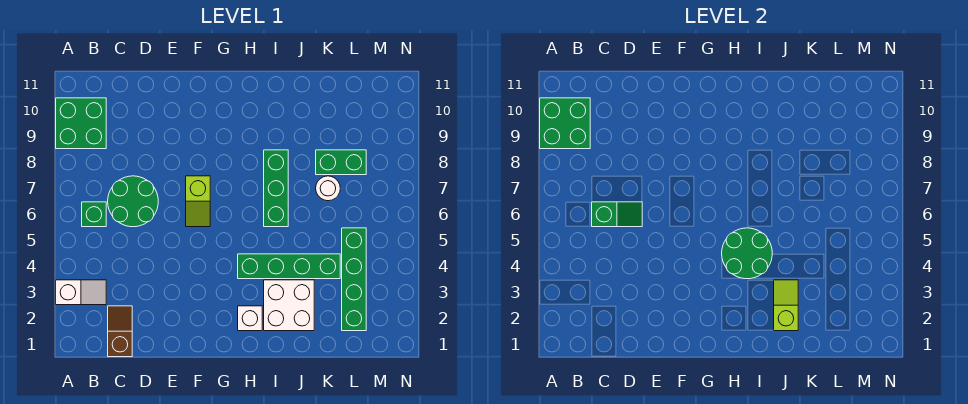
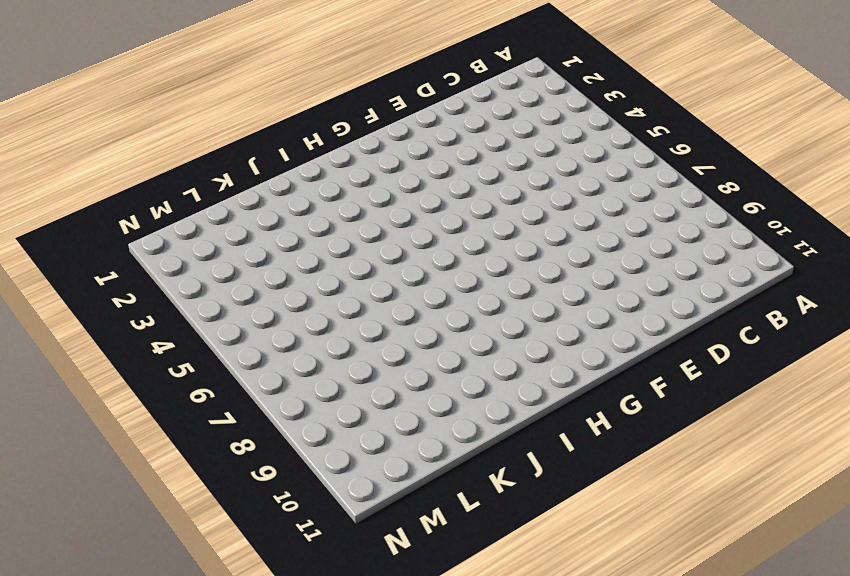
none -> white slope A3:B3 level 1 top A
none -> green brick A9:B10 level 1
none -> green brick B6 level 1

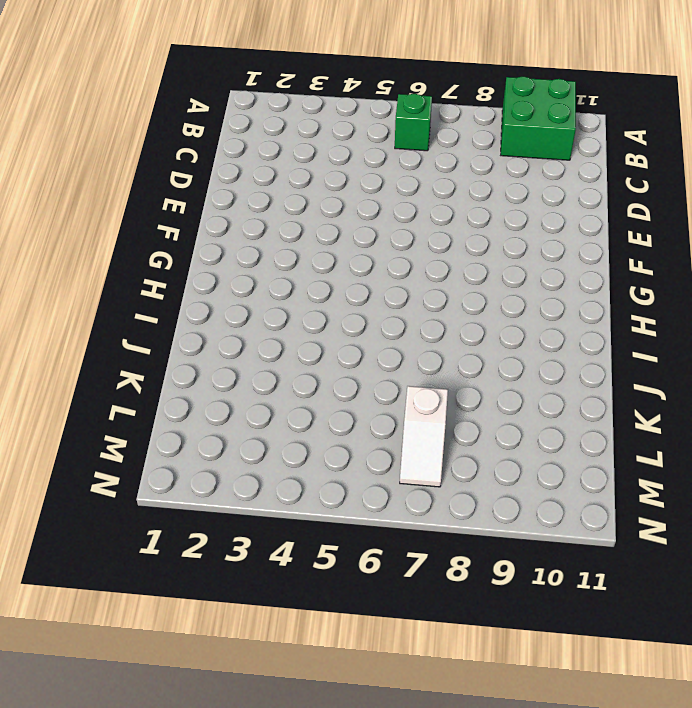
white slope L7:M7 level 1 top L -> white slope A3:B3 level 1 top A
none -> brown slope C1:C2 level 1 top 1
none -> green round brick C6:D7 level 1
none -> lime slope F6:F7 level 1 top 7

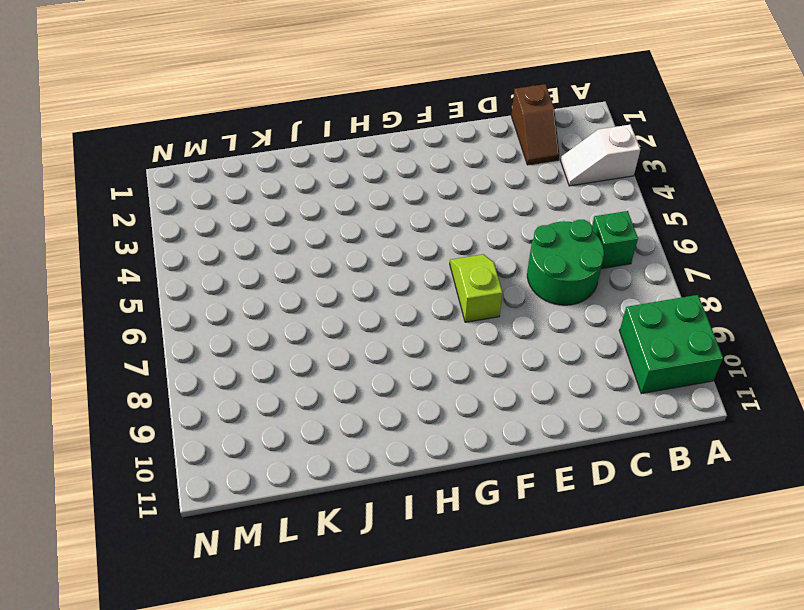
none -> white brick H2 level 1
none -> green brick H4:K4 level 1
none -> white brick I2:J3 level 1

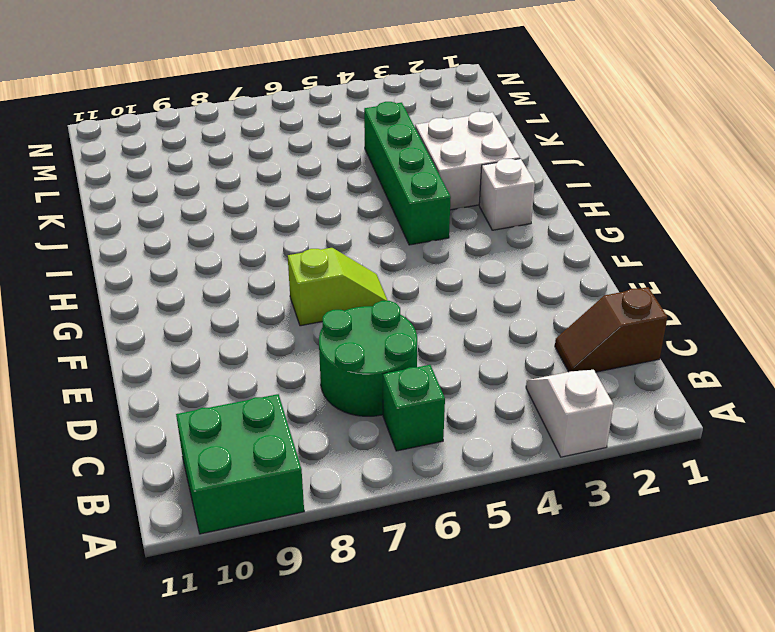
none -> green brick I6:I8 level 1
none -> white round brick K7 level 1
none -> green brick K8:L8 level 1

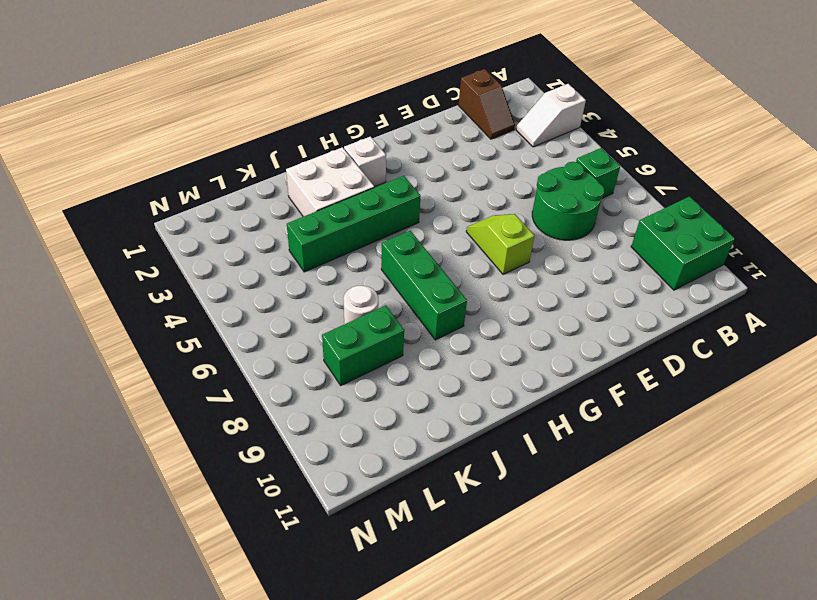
none -> green brick L2:L5 level 1
none -> green brick A9:B10 level 2
none -> green slope C6:D6 level 2 top C

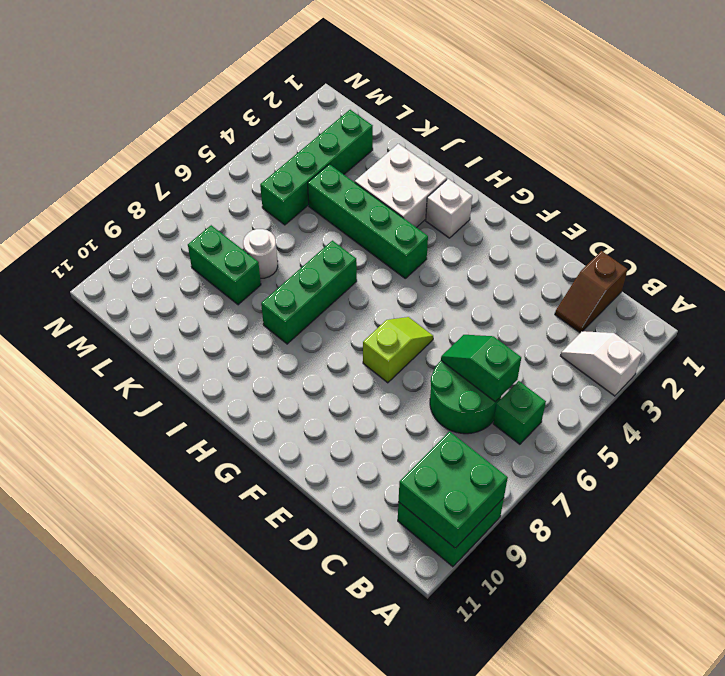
none -> green round brick H4:I5 level 2
none -> lime slope J2:J3 level 2 top 2

